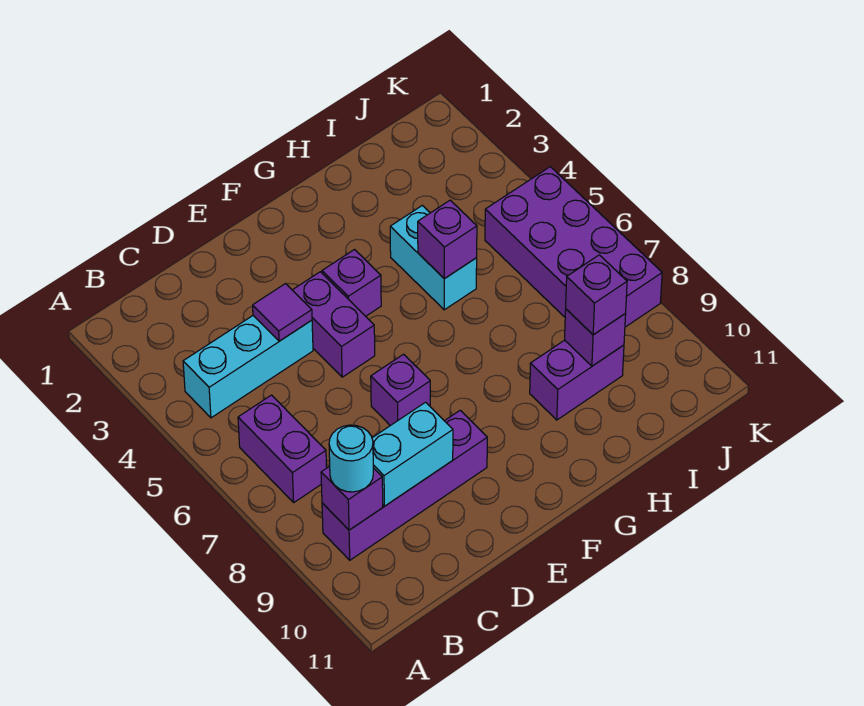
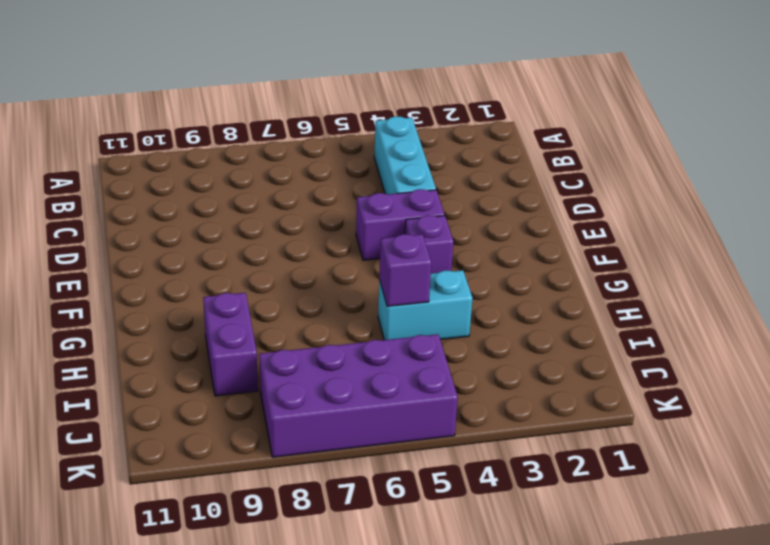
none -> purple brick B6:B7 level 1
none -> purple brick B9:E9 level 1
none -> purple brick E7 level 1

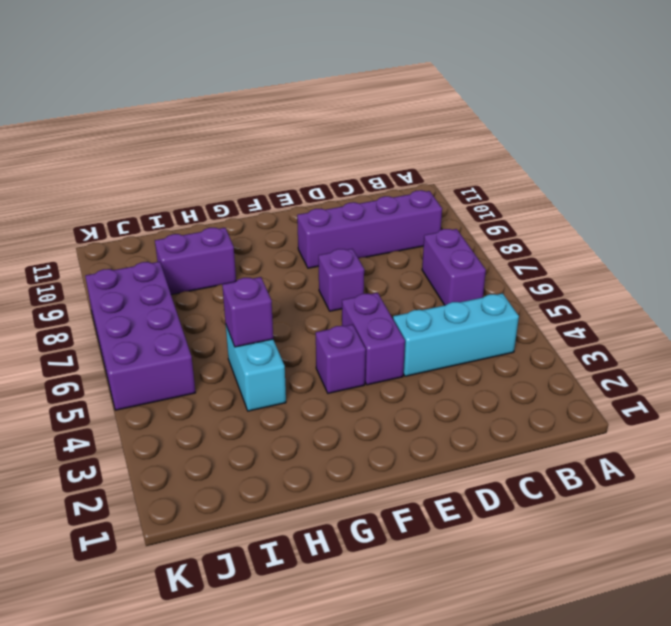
none -> purple brick B9 level 2
none -> cyan brick C9:D9 level 2
none -> purple tile D4 level 2

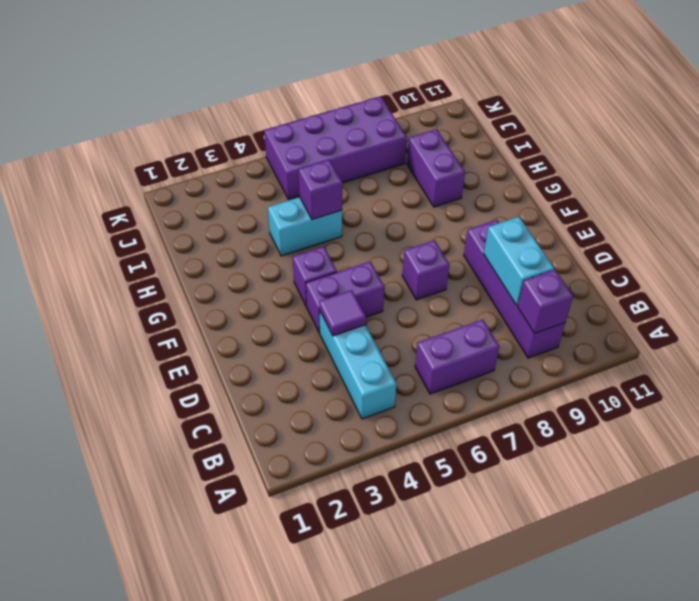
none -> purple brick I9 level 2
none -> cyan round brick B9 level 3
none -> purple brick I9 level 3

